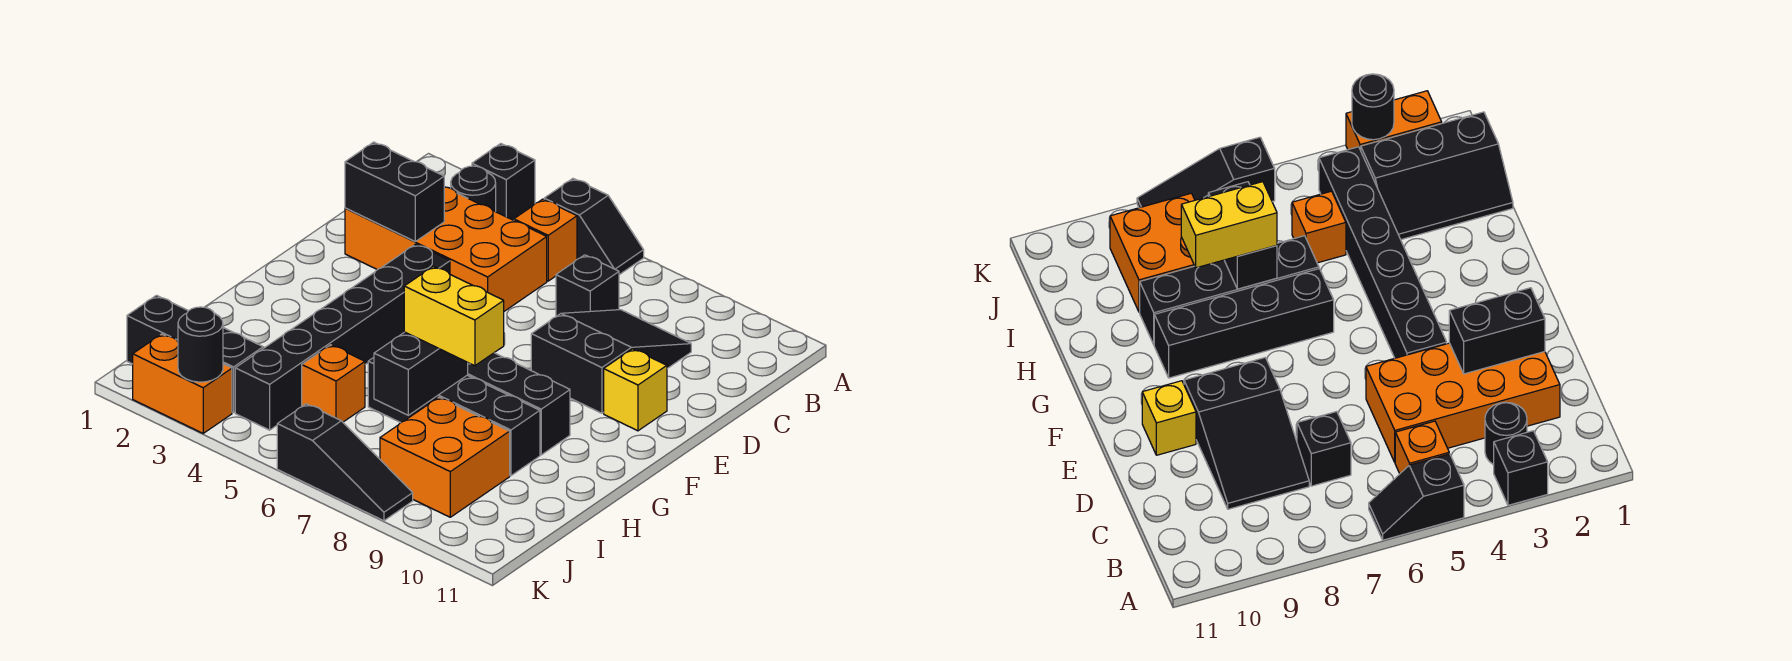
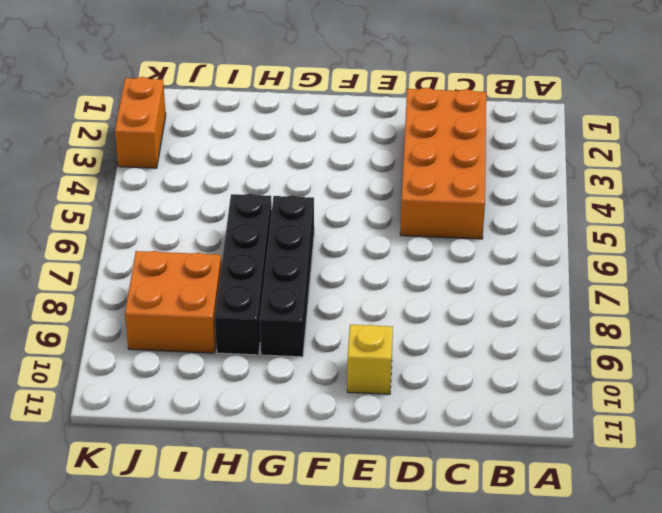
none -> black brick A3 level 1
none -> black slope A5:A6 level 1 top 5
none -> black round brick B3 level 1

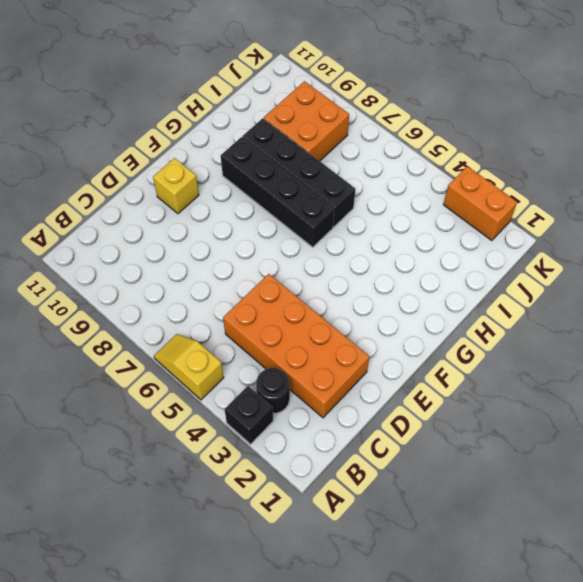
yellow slope A5:A6 level 1 top 5 -> black slope A5:A6 level 1 top 5
none -> orange brick B5 level 1
none -> black brick C7 level 1
none -> black slope C8:E9 level 1 top E

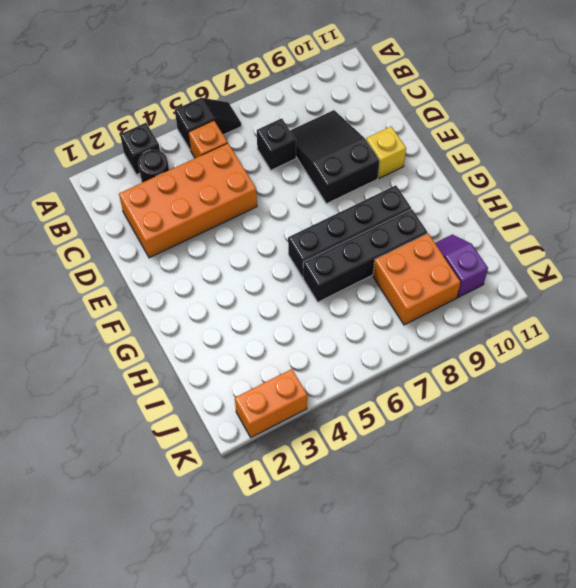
purple slope I10:J10 level 1 top J -> none
none -> black brick E4:J4 level 1
none -> black slope I1:J3 level 1 top J
none -> orange brick I5 level 1

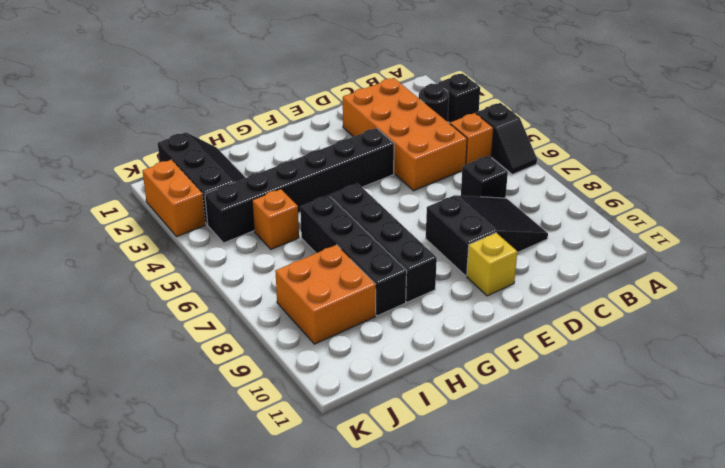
none -> black slope K6:K8 level 1 top 6
none -> black brick D2:D3 level 2
none -> black brick H7:I7 level 2

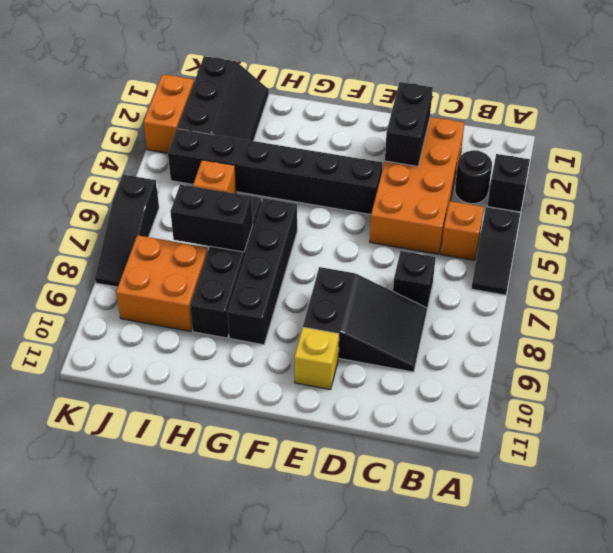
none -> black round brick K3 level 2
none -> yellow brick H7:H8 level 3

